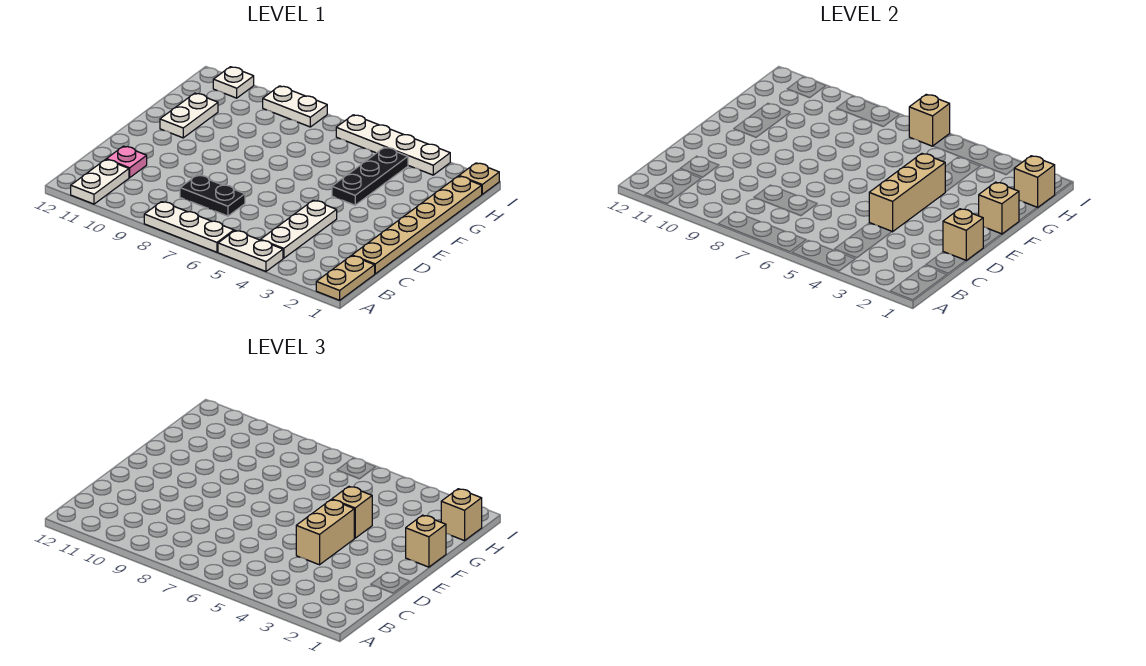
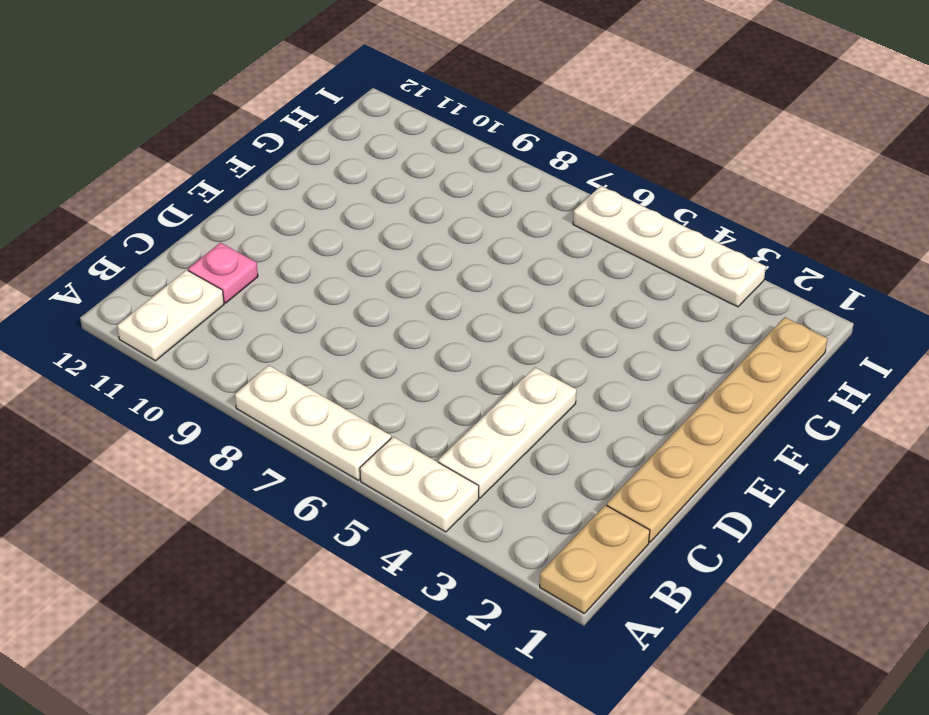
none -> black plate C7:C8 level 1
none -> black plate F4:H4 level 1
none -> white plate F11:G11 level 1

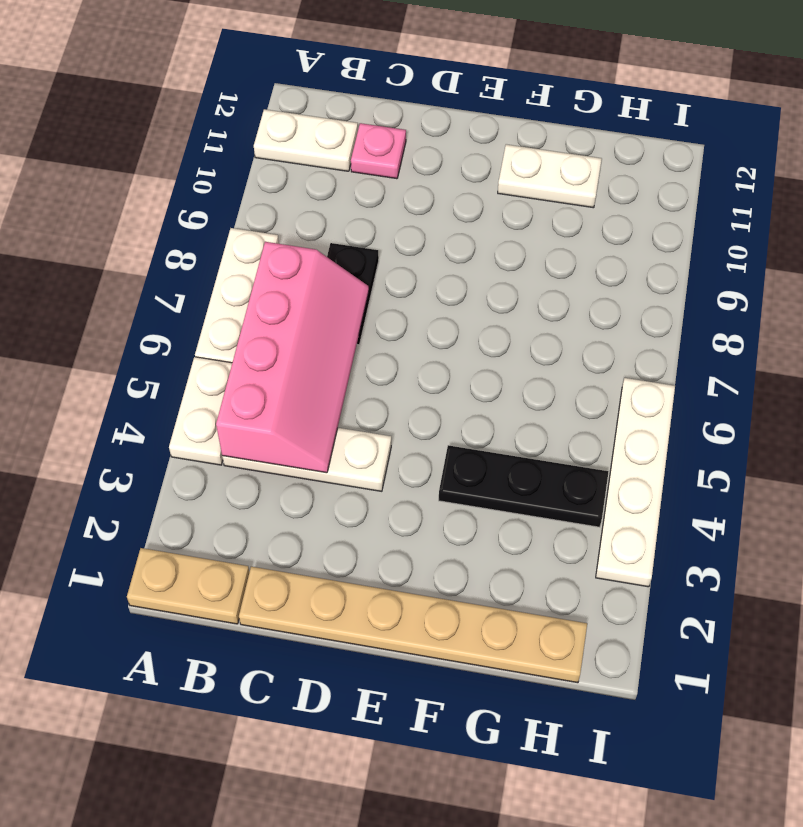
pink slope B4:C7 level 2 top B -> none
none -> tan plate I1 level 1
none -> white plate I8:I9 level 1
none -> white plate I11 level 1

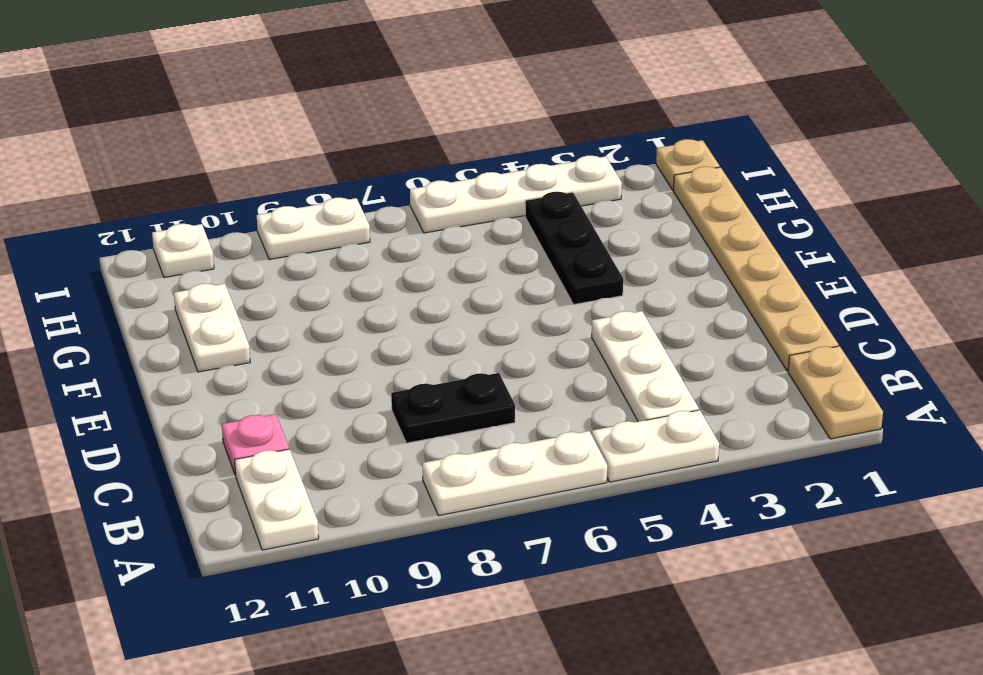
none -> tan brick D1 level 2
none -> tan brick D4:F4 level 2
none -> tan brick F1 level 2

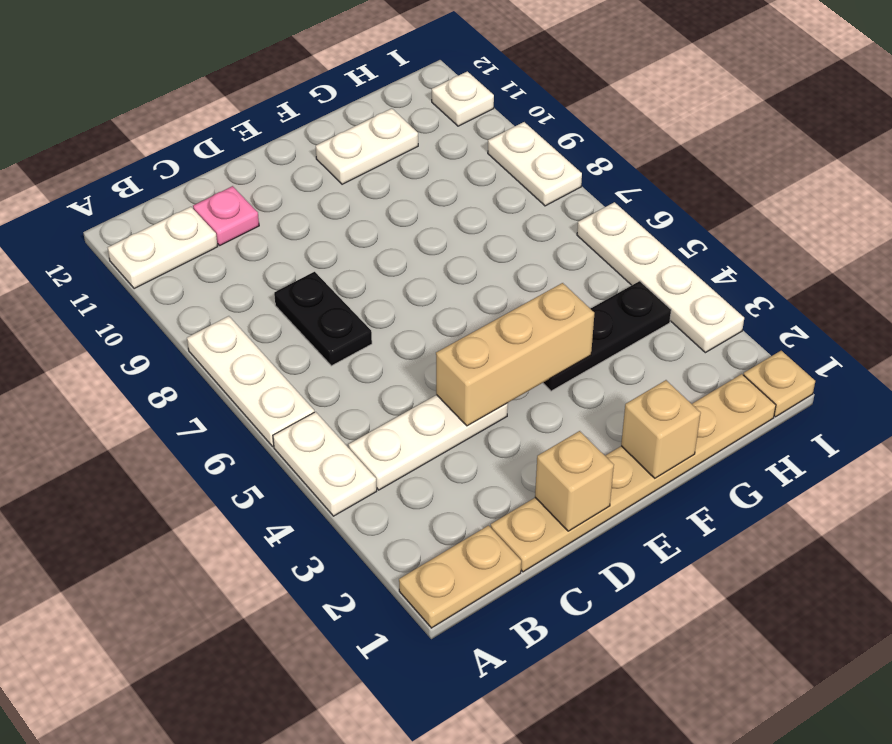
none -> tan brick H1 level 2
none -> tan brick I6 level 2
none -> tan brick D4:E4 level 3

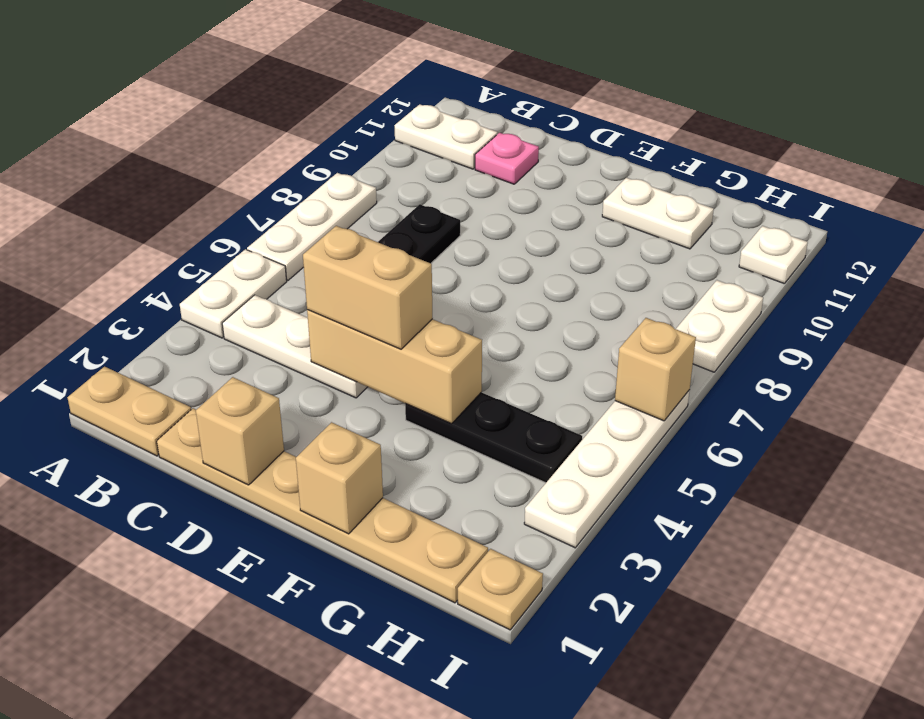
none -> tan brick H1 level 2
none -> tan brick F1 level 3
none -> tan brick F4 level 3

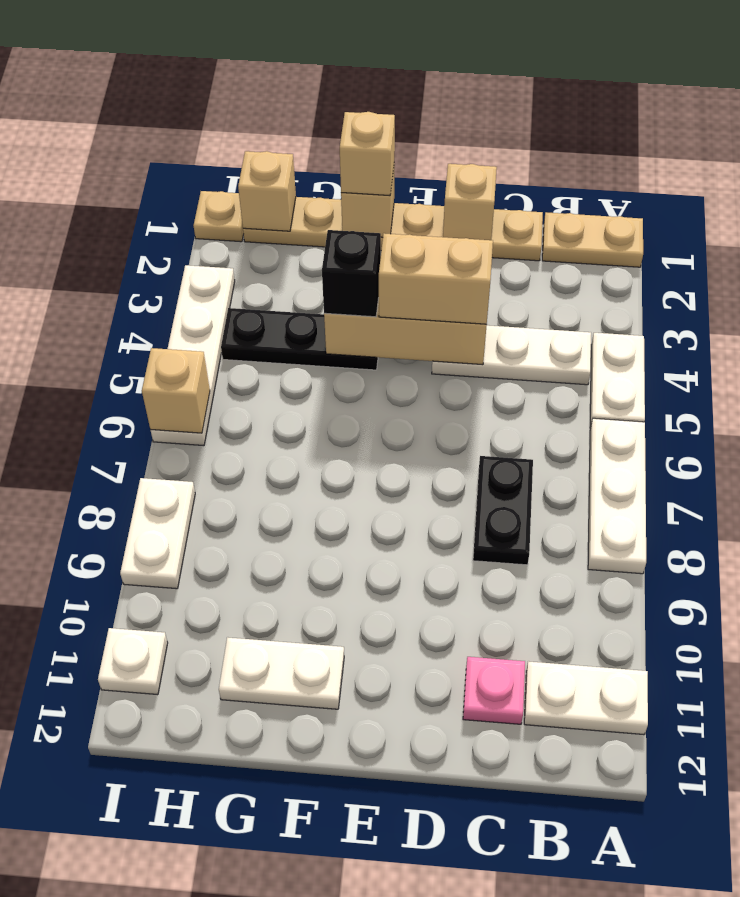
black brick F4 level 3 -> tan brick F4 level 3
none -> tan brick H1 level 3

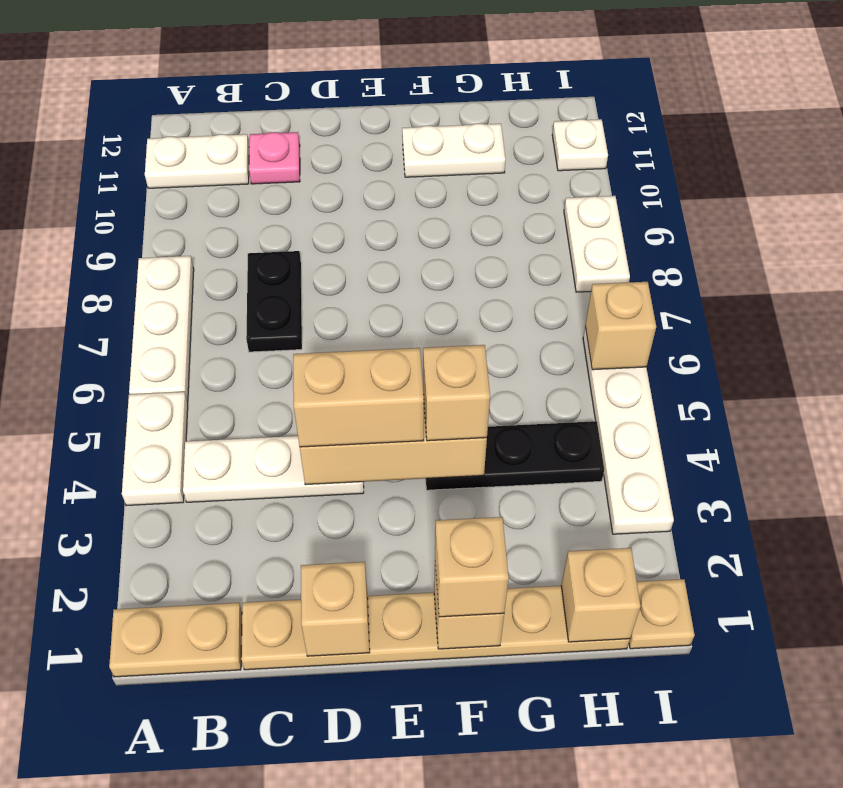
none -> tan brick H1 level 3

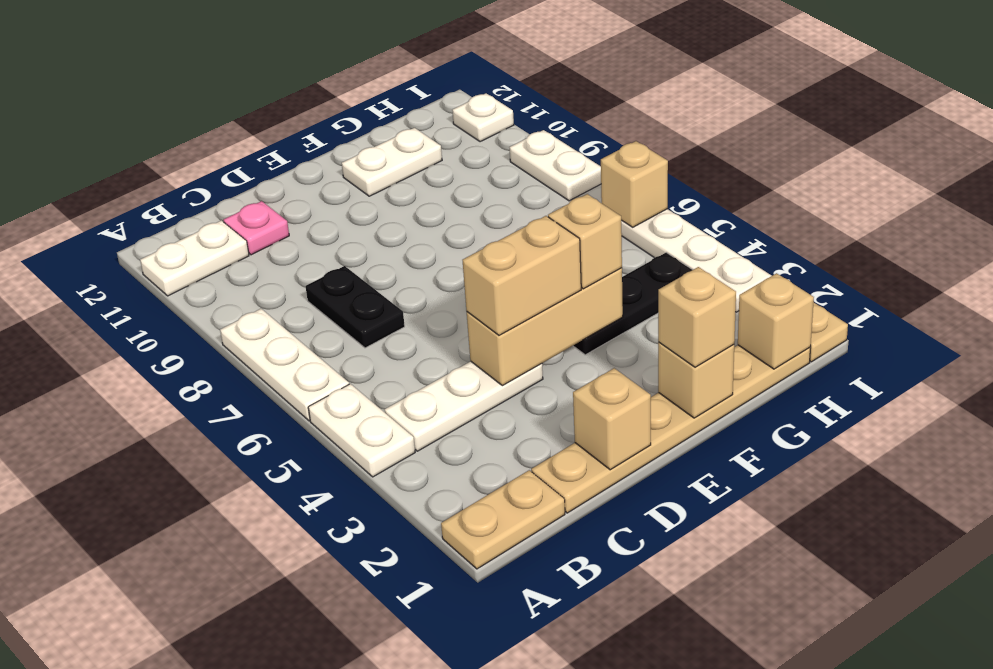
none -> tan brick H1 level 3

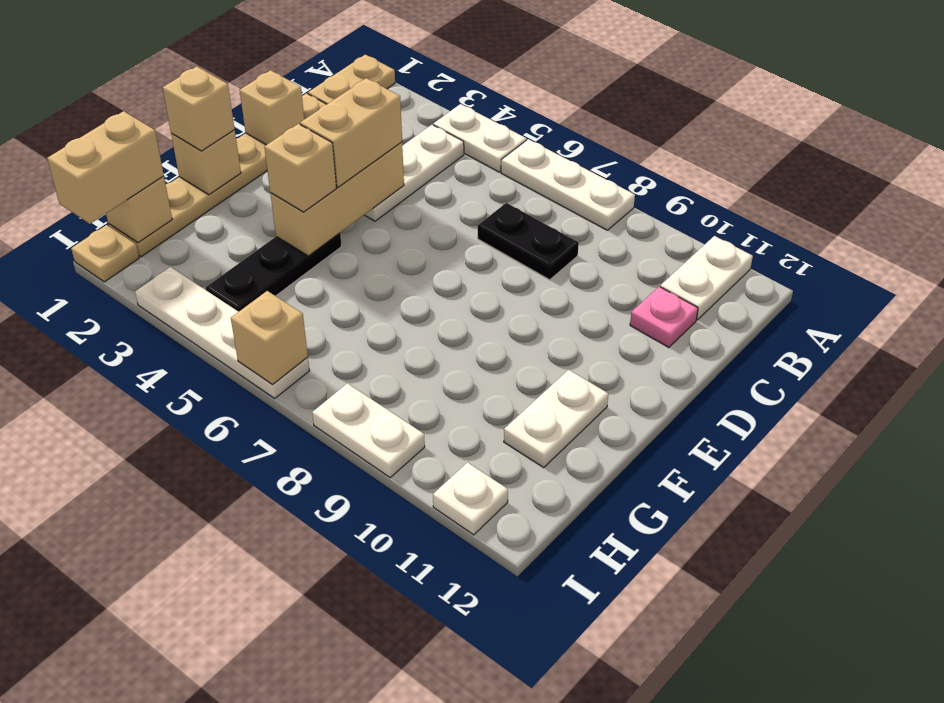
tan brick H1:I1 level 3 -> tan brick H1 level 3

